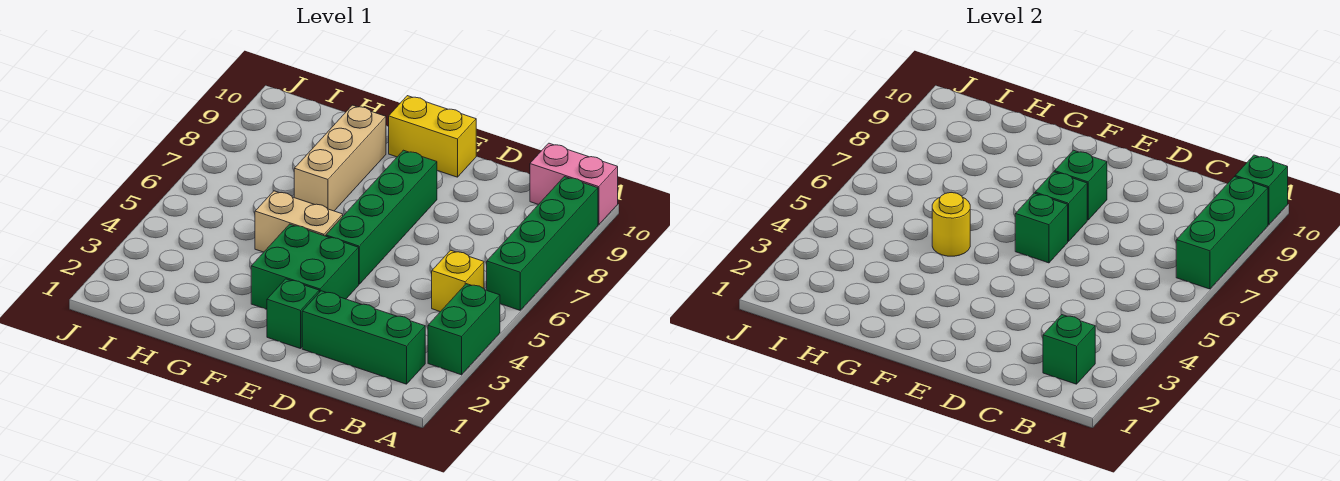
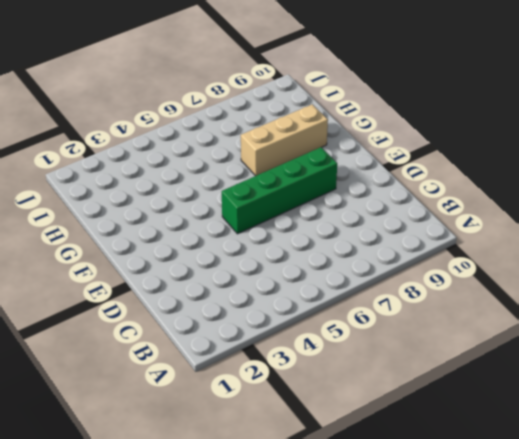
none -> green brick A3:A4 level 1
none -> green brick A6:A9 level 1
none -> pink brick A10:B10 level 1

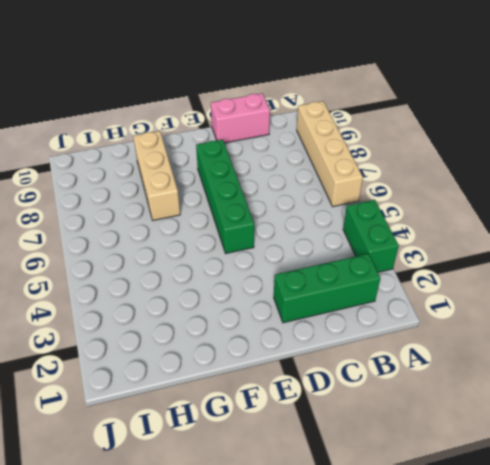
tan brick A6:A9 level 1 -> green brick A6:A9 level 1
pink brick C10:D10 level 1 -> pink brick A10:B10 level 1
none -> yellow brick B5 level 1
none -> green brick E2 level 1
none -> green brick E3:F4 level 1

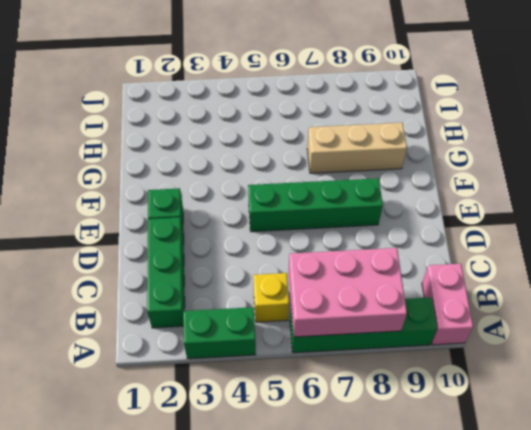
pink brick A6:B8 level 2 -> green brick A7:A9 level 2
none -> green brick E3:F4 level 1
none -> yellow brick E10:F10 level 1
none -> tan brick F5:G5 level 1

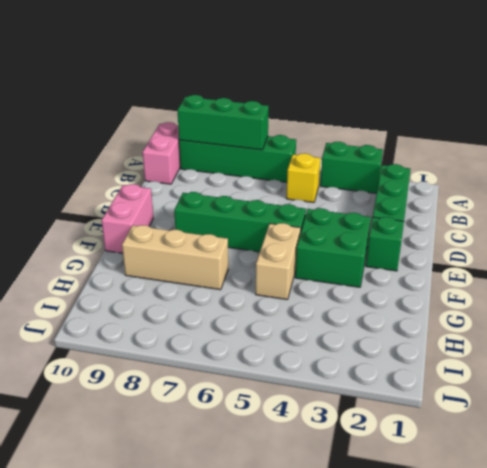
pink brick E10:F10 level 1 -> yellow brick E10:F10 level 1
none -> green brick A10 level 2
none -> green brick B2 level 2
none -> green brick E6 level 2

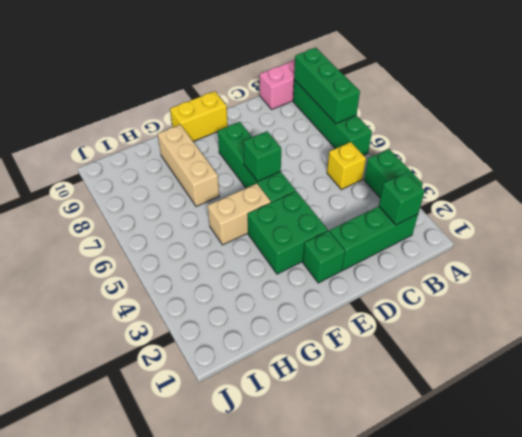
none -> green brick A10 level 2
none -> green brick E7 level 2
none -> green brick E8 level 2

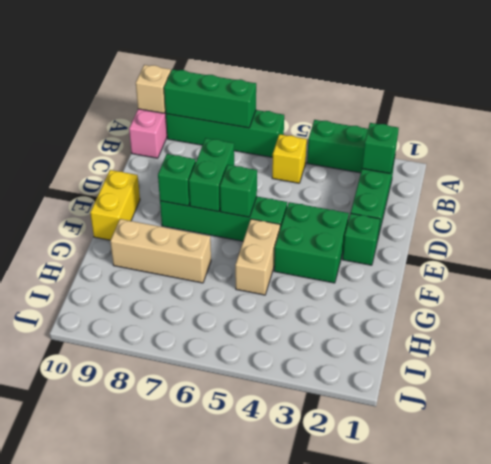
tan brick A10 level 2 -> green brick A10 level 2
green brick D7:E7 level 2 -> green brick E7 level 2
none -> yellow round brick G5 level 2

